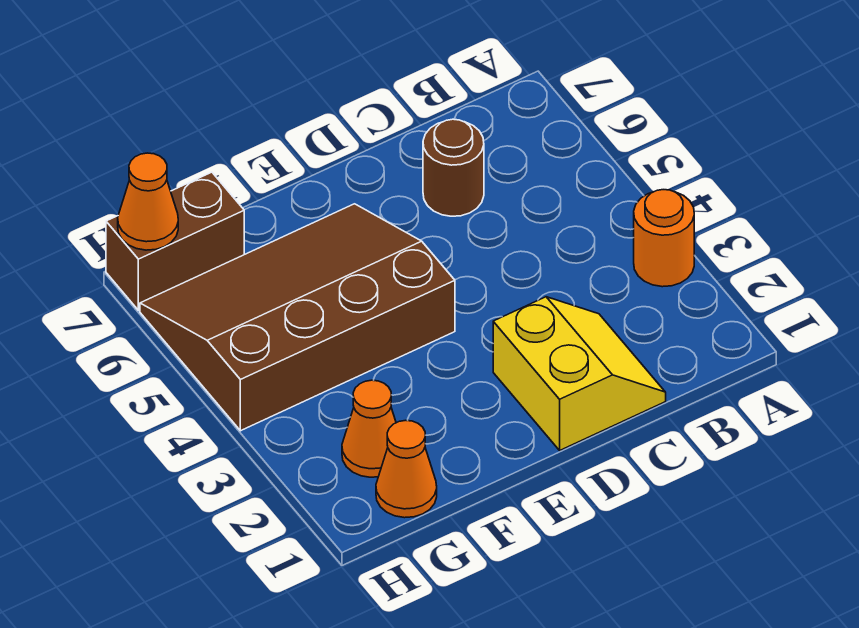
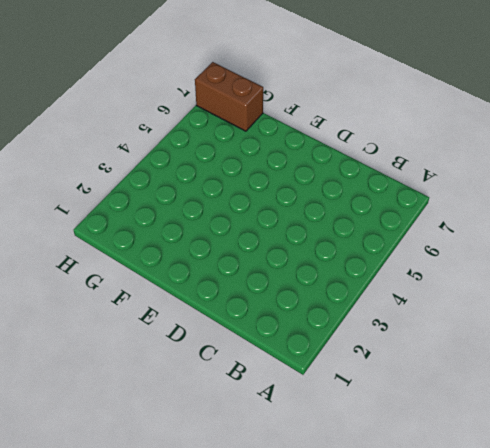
none -> orange round brick A3 level 1
none -> yellow slope C1:D2 level 1 top D

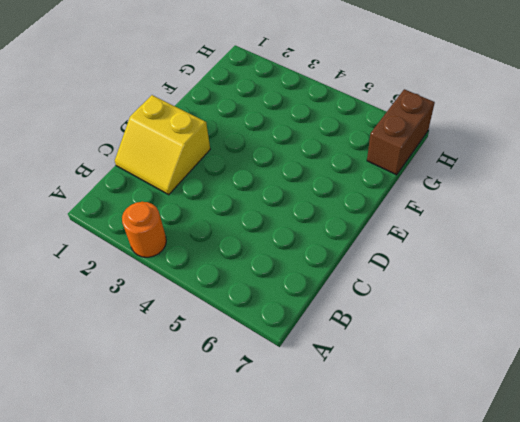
none -> brown round brick C6 level 1
none -> brown slope E4:H6 level 1 top 4

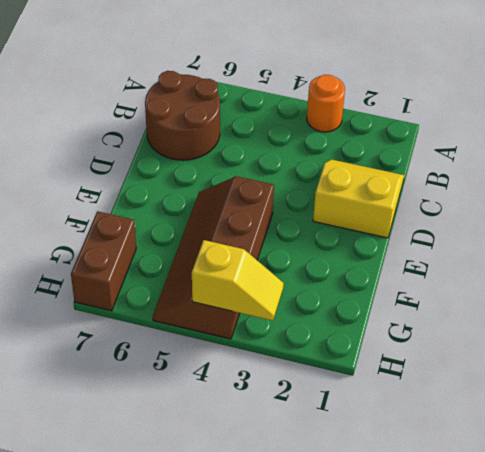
brown round brick B6:C7 level 1 -> brown round brick C6 level 1
brown slope E4:H5 level 1 top 4 -> brown slope E4:H6 level 1 top 4
yellow slope H3:H4 level 2 top 4 -> none
none -> orange cone G1 level 1
none -> orange cone G2 level 1

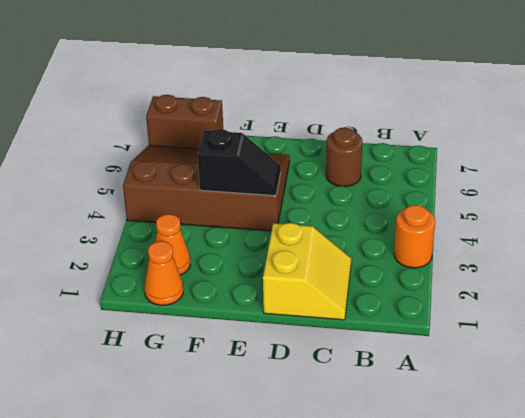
black slope E4:F4 level 2 top F -> none
none -> orange cone H7 level 2

